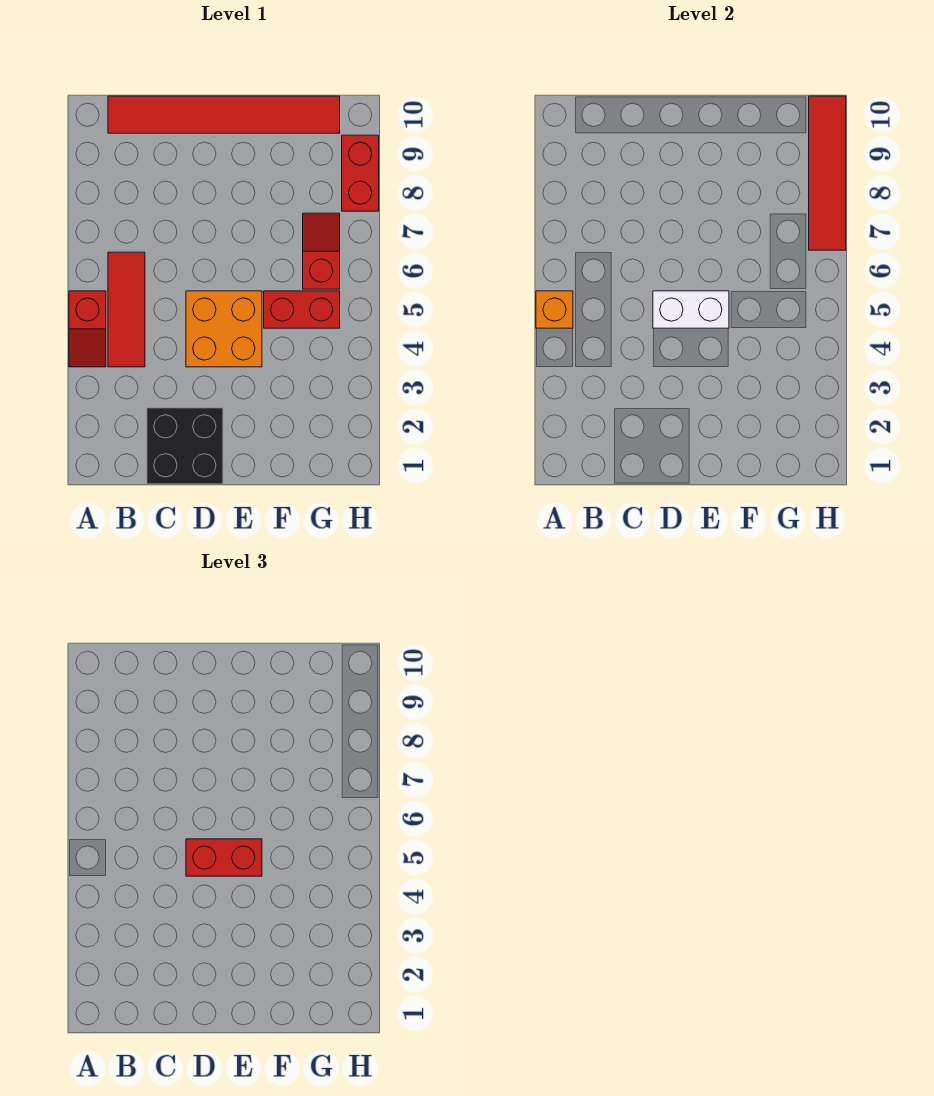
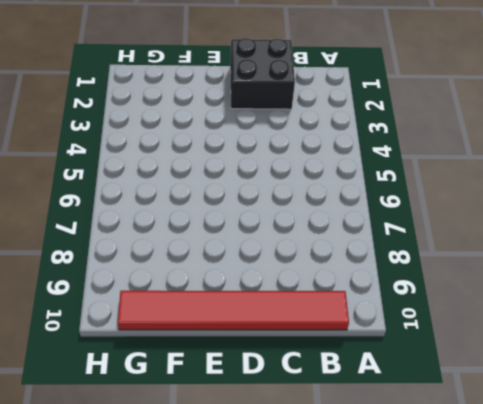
none -> red slope A4:A5 level 1 top 5
none -> red tile B4:B6 level 1
none -> orange brick D4:E5 level 1

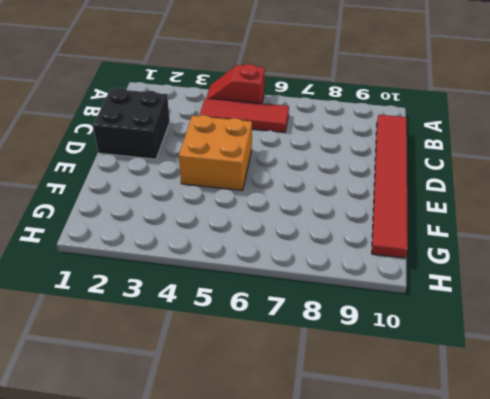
none -> red brick F5:G5 level 1
none -> red slope G6:G7 level 1 top 6
none -> red brick H8:H9 level 1

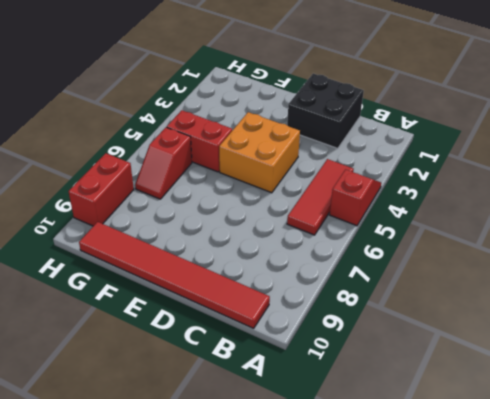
none -> orange brick A5 level 2
none -> white brick D5:E5 level 2
none -> red tile H7:H10 level 2

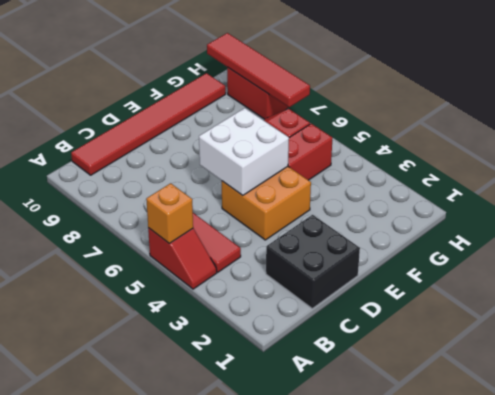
white brick D5:E6 level 2 -> white brick D5:E5 level 2
none -> red brick D5:E5 level 3

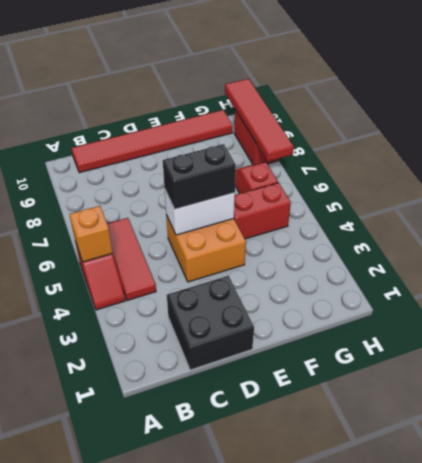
black brick D5:E5 level 3 -> red brick D5:E5 level 3

